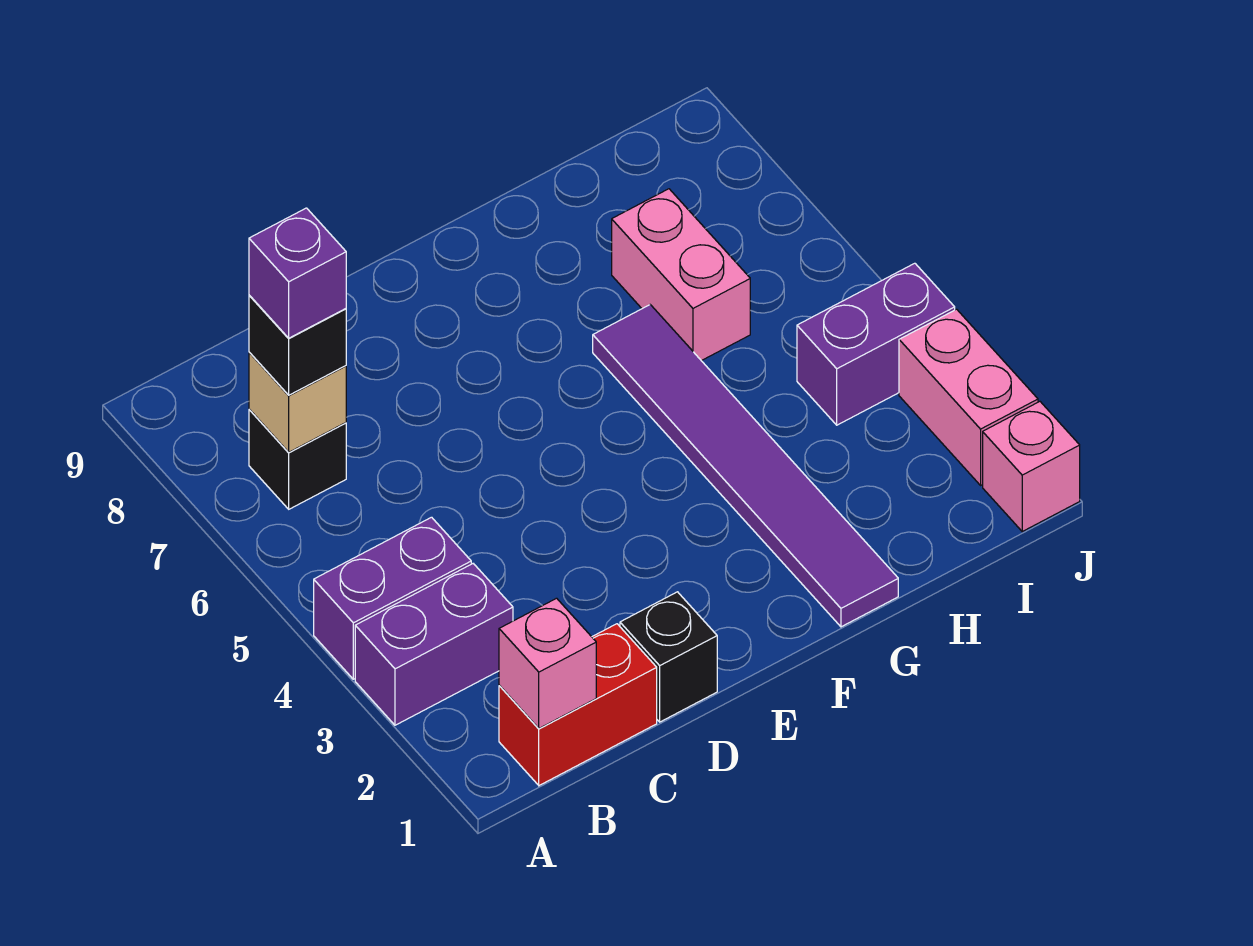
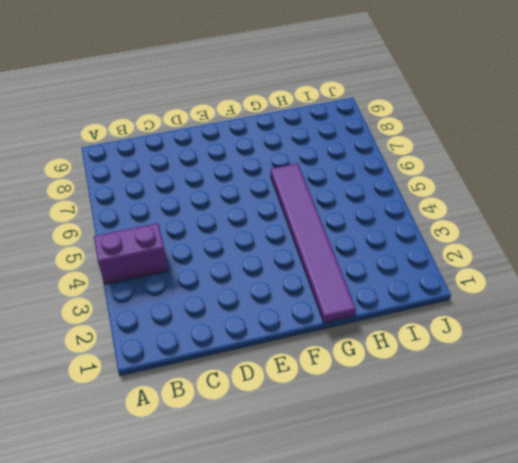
none -> purple brick A3:B3 level 1
none -> red brick B1:C1 level 1
none -> black brick B7 level 1

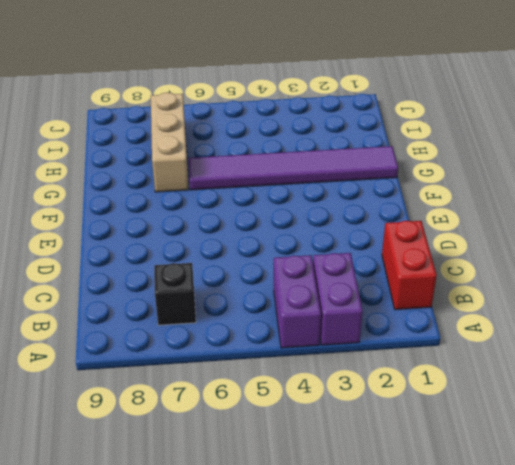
tan brick G7:I7 level 1 -> pink brick H6:H7 level 1
none -> black brick D1 level 1
none -> purple brick I4:J4 level 1
none -> pink brick J1 level 1

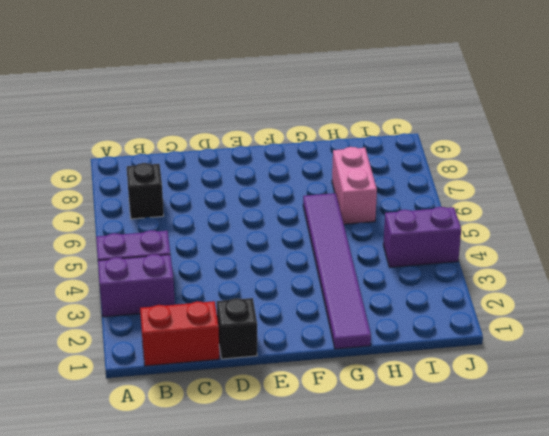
none -> pink brick J1 level 1
none -> pink brick J2:J3 level 1
none -> pink brick B1 level 2

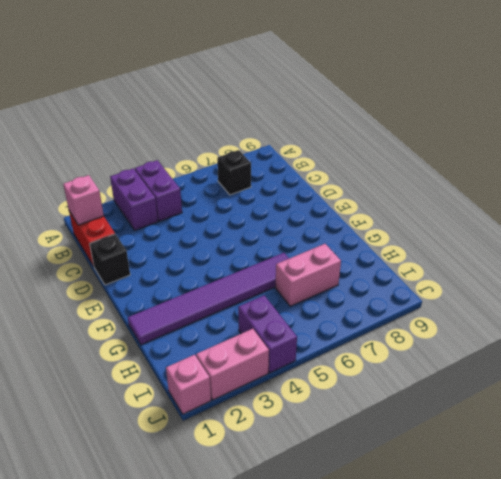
none -> tan brick B7 level 2
none -> black brick B7 level 3
none -> purple brick B7 level 4

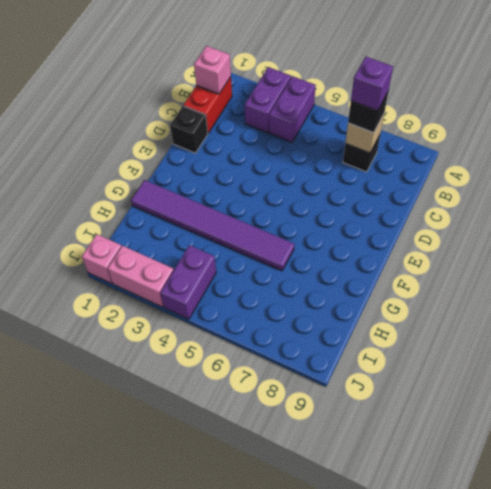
none -> pink brick H6:H7 level 1

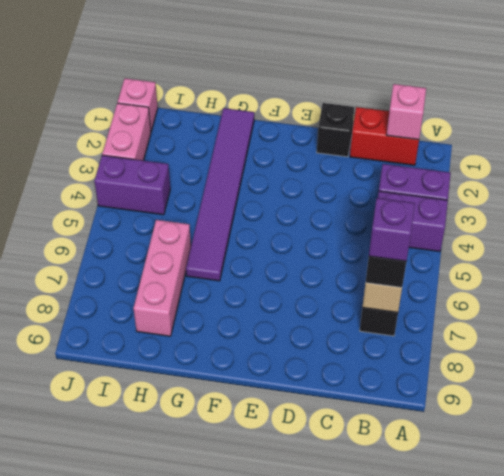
pink brick H6:H8 level 1 -> pink brick H6:H7 level 1

